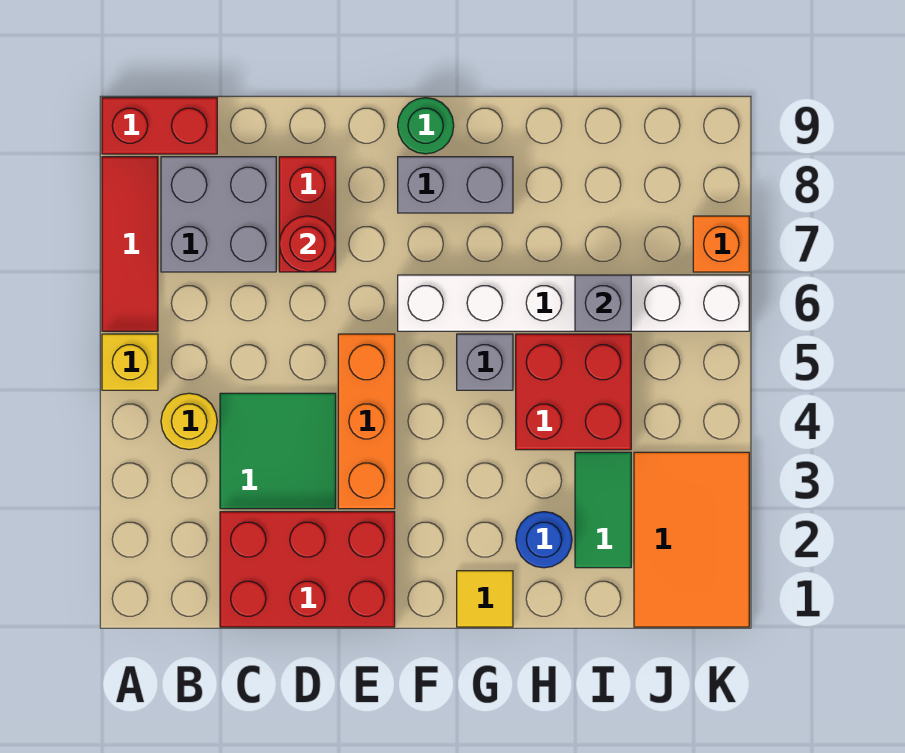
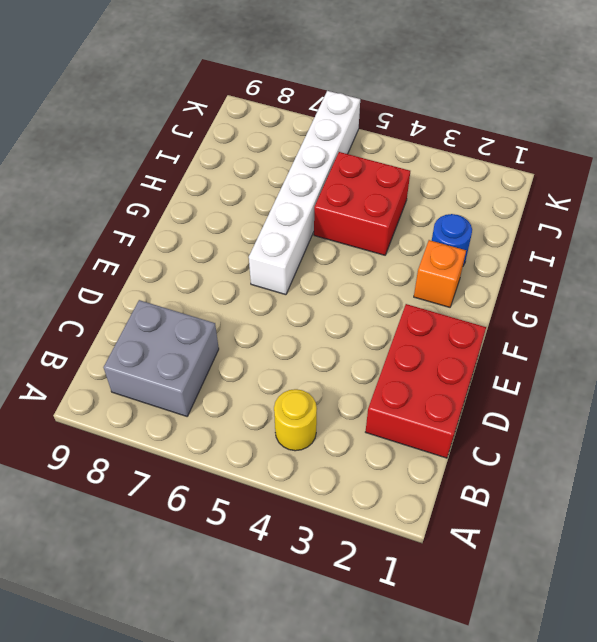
orange brick G2 level 1 -> orange brick K7 level 1
none -> yellow brick A5 level 1
none -> red tile A6:A8 level 1
none -> red brick A9:B9 level 1

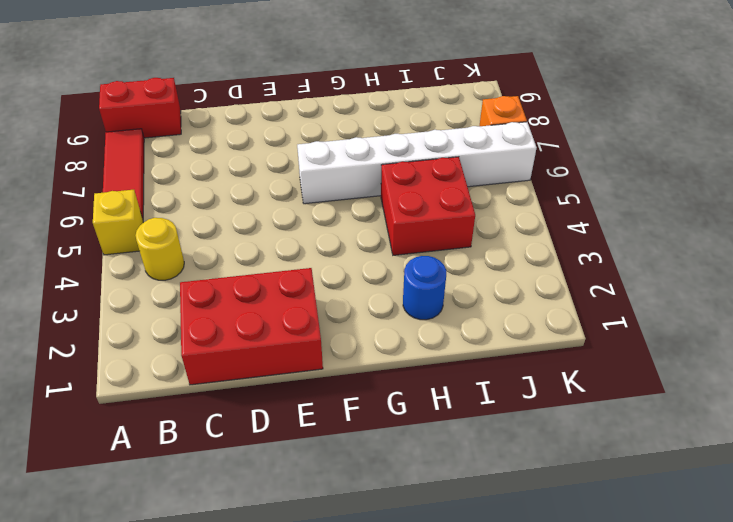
none -> grey brick B7:C8 level 1
none -> green tile C3:D4 level 1
none -> red brick D7:D8 level 1

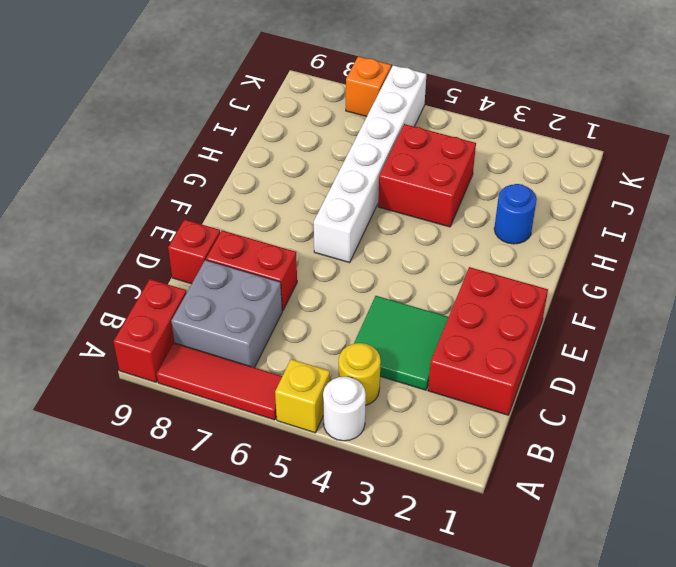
white round brick A4 level 1 -> none
red brick D9 level 1 -> none
none -> orange brick E3:E5 level 1
none -> grey brick F8:G8 level 1
none -> green round brick F9 level 1

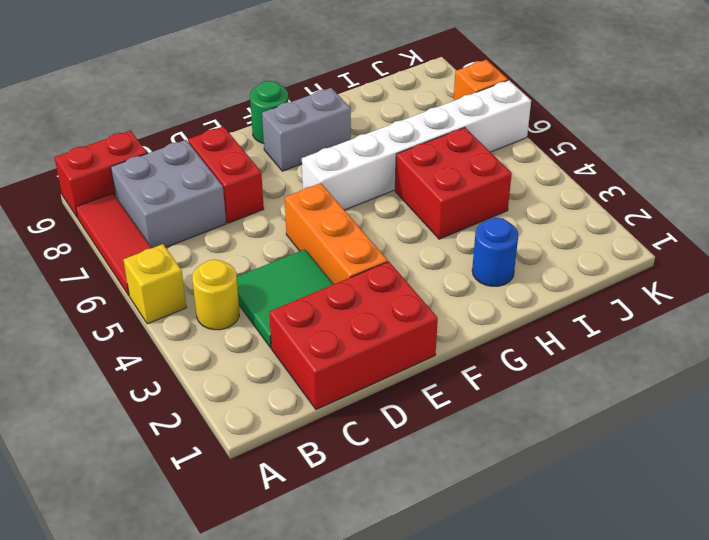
none -> yellow tile G1 level 1
none -> grey brick G5 level 1
none -> green tile I2:I3 level 1

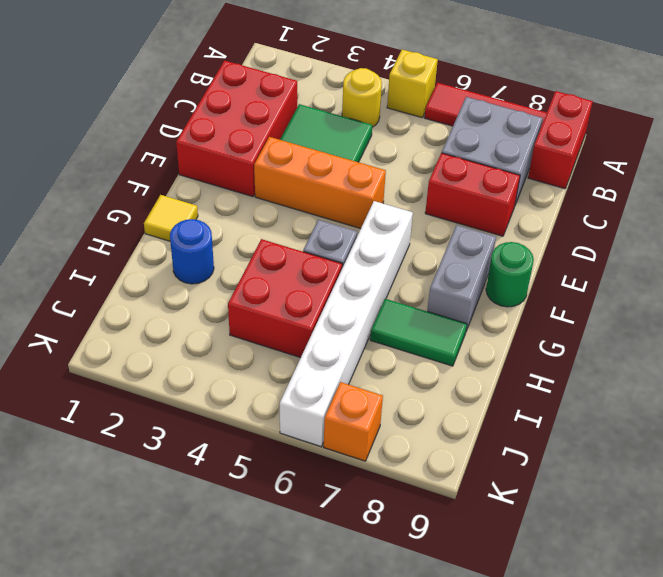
green tile H7:H8 level 1 -> green tile I2:I3 level 1
none -> orange tile J1:K3 level 1
none -> red round brick D7 level 2
none -> grey brick I6 level 2

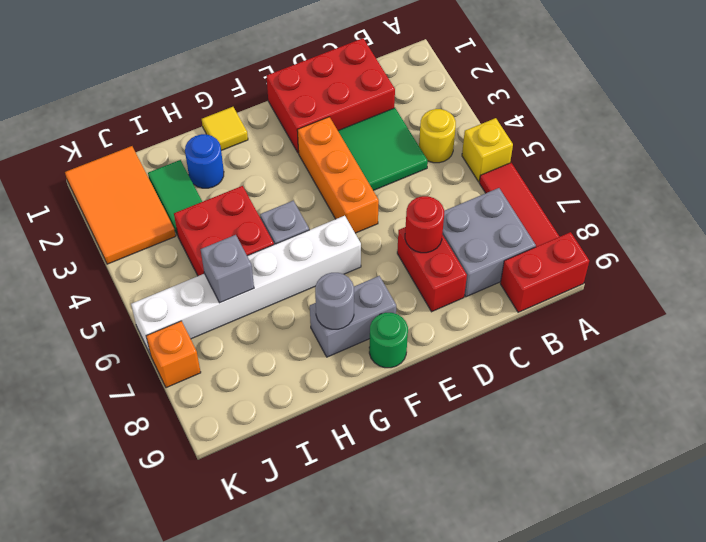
grey round brick G8 level 2 -> none

